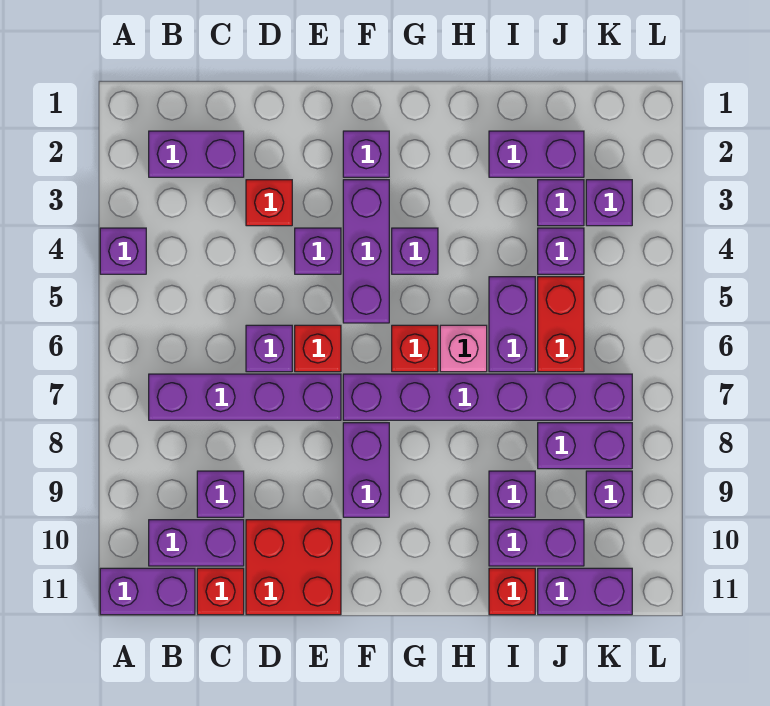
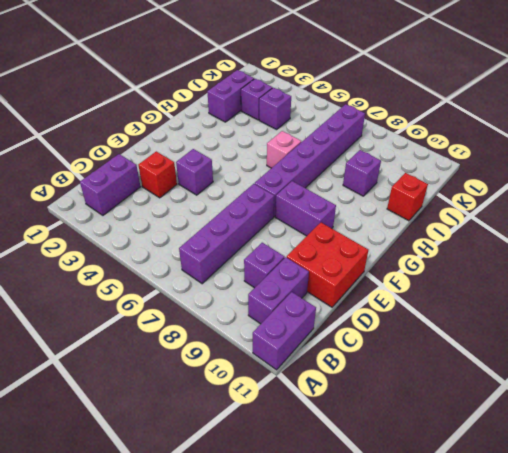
none -> purple brick A4 level 1
none -> red brick C11 level 1
none -> purple brick D6 level 1
none -> red brick E6 level 1

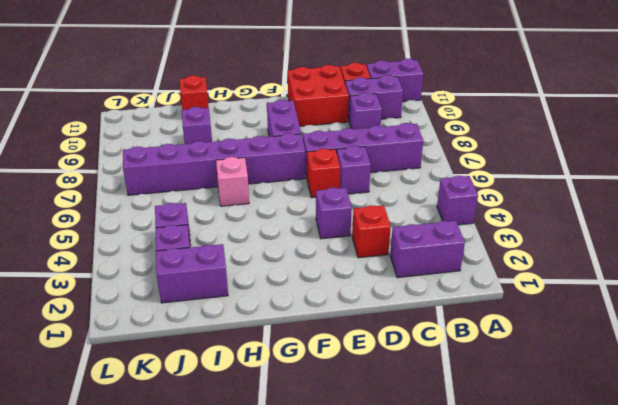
none -> purple brick F2 level 1
none -> purple brick F3:F5 level 1
none -> purple brick G4 level 1
none -> red brick G6 level 1

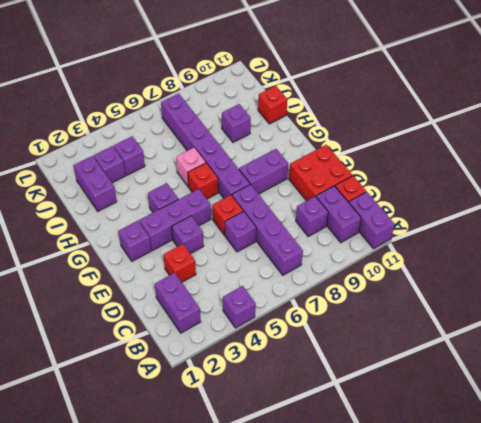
none -> purple brick I5:I6 level 1
none -> purple brick I10:J10 level 1
none -> red brick J5:J6 level 1
none -> purple brick J8:K8 level 1

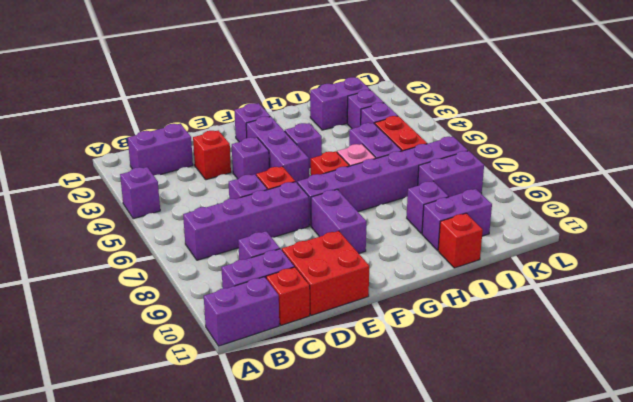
none -> purple brick J11:K11 level 1
none -> purple brick K3 level 1
none -> purple brick K9 level 1

